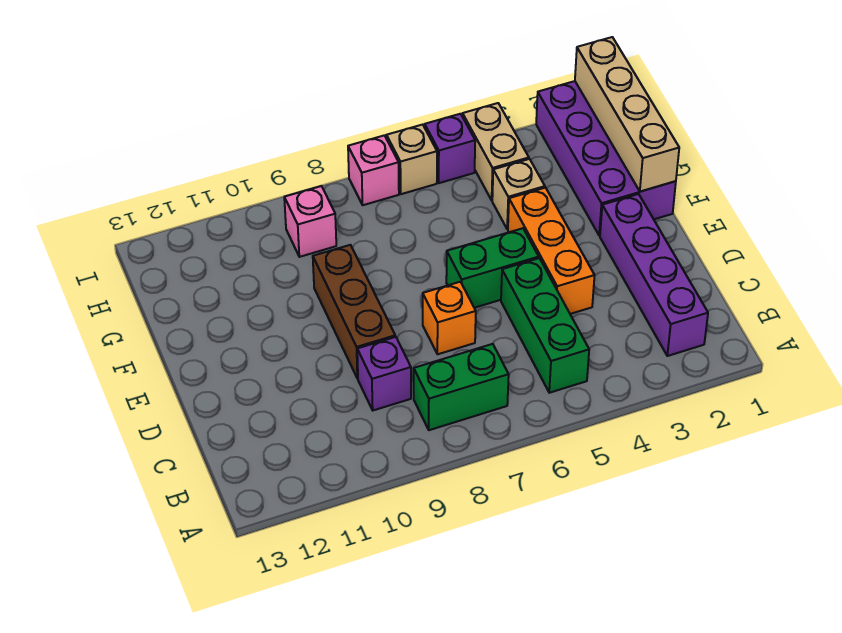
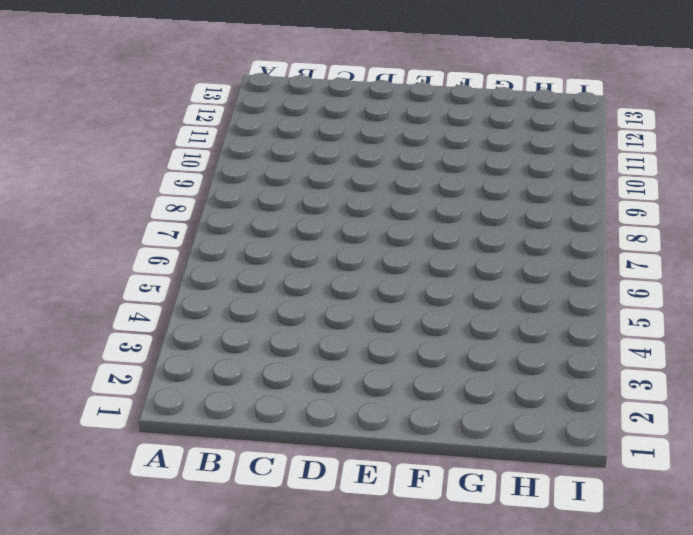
none -> purple brick B2:E2 level 1
none -> green brick B5:D5 level 1
none -> green brick B7:B8 level 1

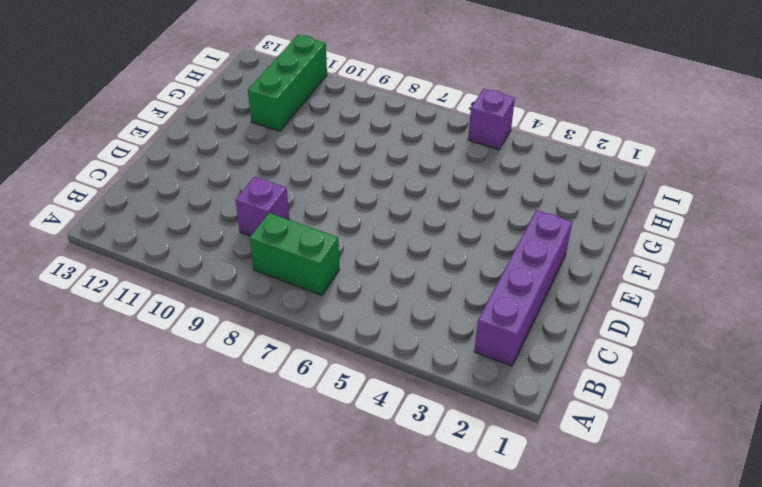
green brick G11:I11 level 1 -> green brick B5:D5 level 1
none -> orange brick D4:F4 level 1
none -> orange brick D7 level 1
none -> brown brick D9:F9 level 1

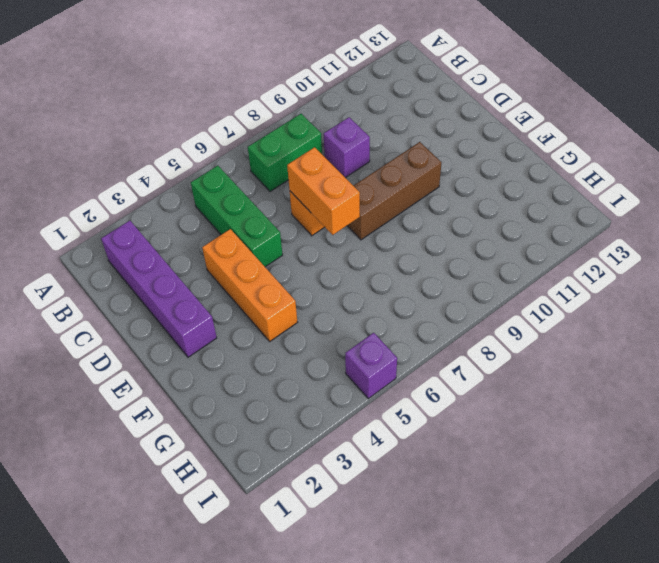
orange brick D7:E7 level 2 -> none
brown brick E8:E10 level 1 -> brown brick D9:F9 level 1
none -> green brick E5:E6 level 1
none -> purple brick F1:I2 level 1
none -> tan brick G4 level 1

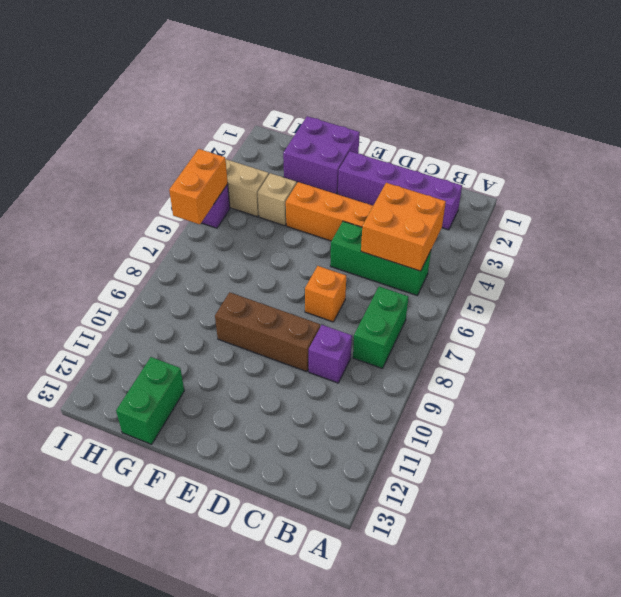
orange brick B4:C5 level 2 -> none
purple brick F1:G2 level 1 -> purple brick F1:I2 level 1
green brick G12:G13 level 1 -> green brick E5:E6 level 1
orange brick I5:I6 level 2 -> none
none -> pink brick H9 level 1
none -> tan brick I6 level 1
none -> pink brick I7 level 1

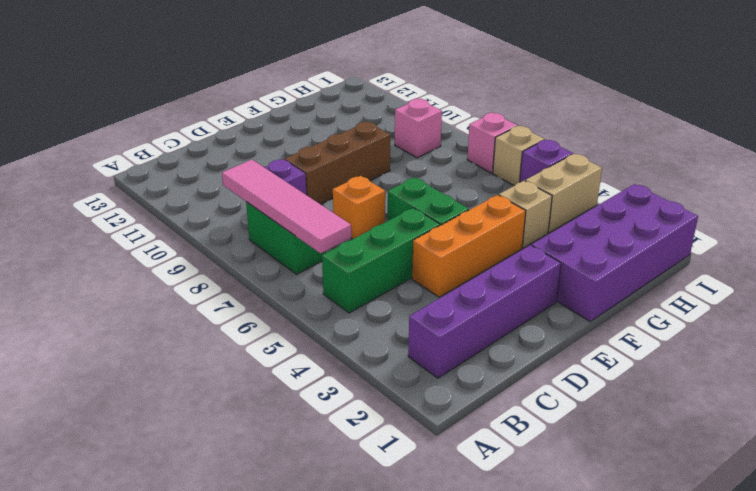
pink tile B6:B9 level 2 -> none
none -> tan brick F1:I1 level 2

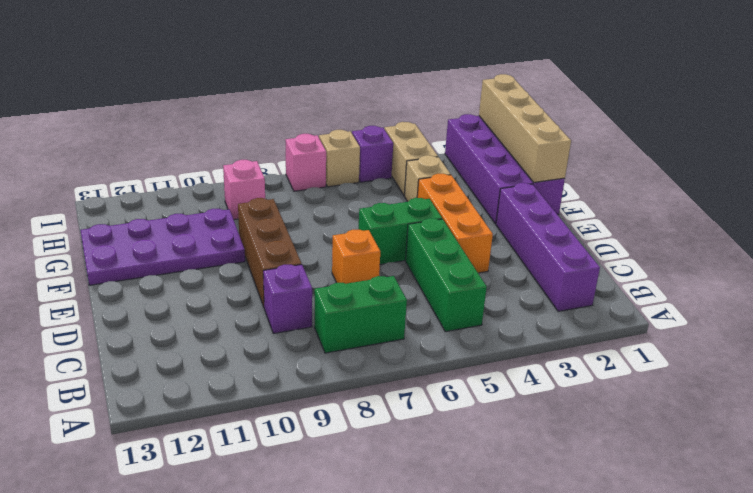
purple plate F10:G13 level 1 -> none

